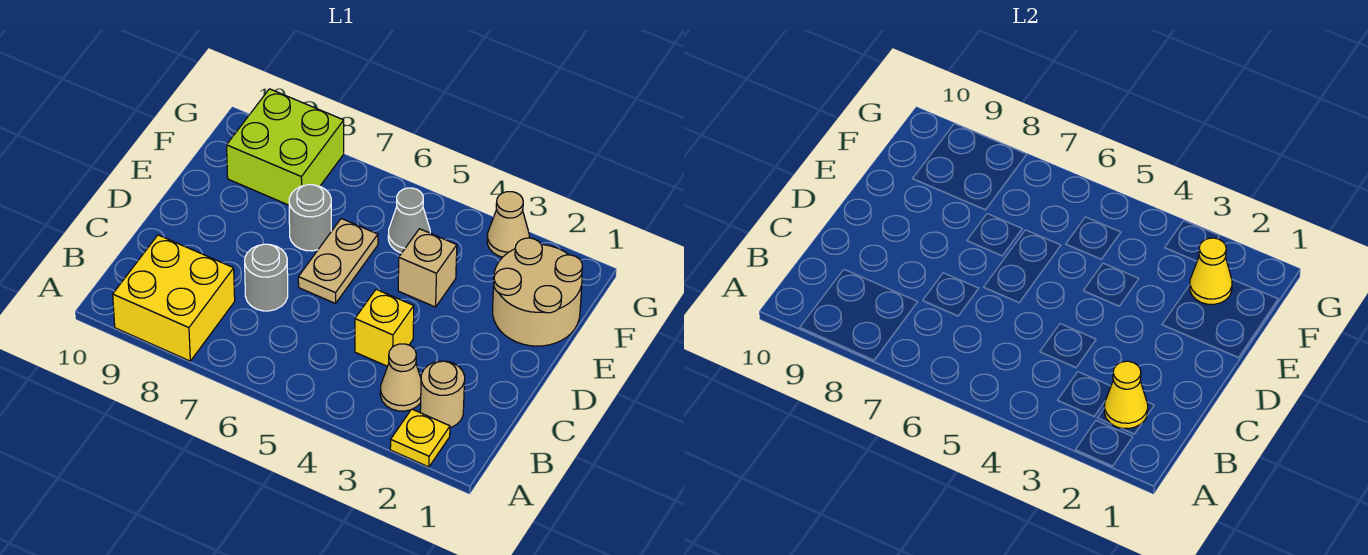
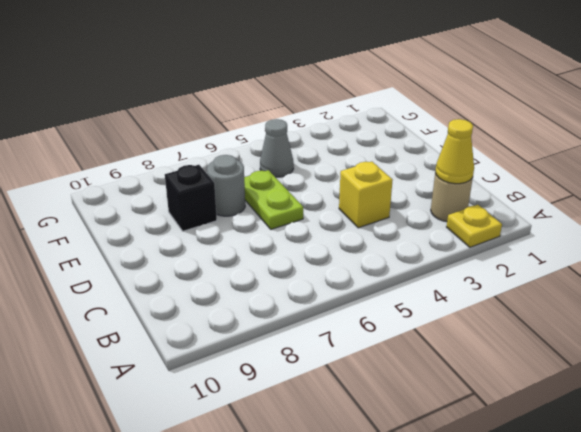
lime plate D6:E6 level 1 -> tan plate D6:E6 level 1
black brick E8 level 1 -> none
none -> yellow brick A8:B9 level 1
none -> tan cone B3 level 1
none -> grey round brick C7 level 1

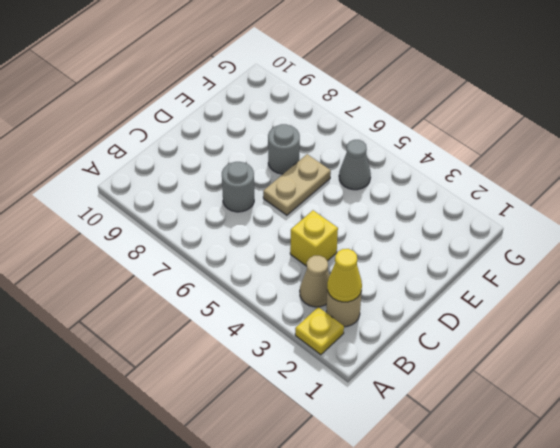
none -> yellow brick A8:B9 level 1
none -> tan round brick E1:F2 level 1
none -> tan brick E4 level 1

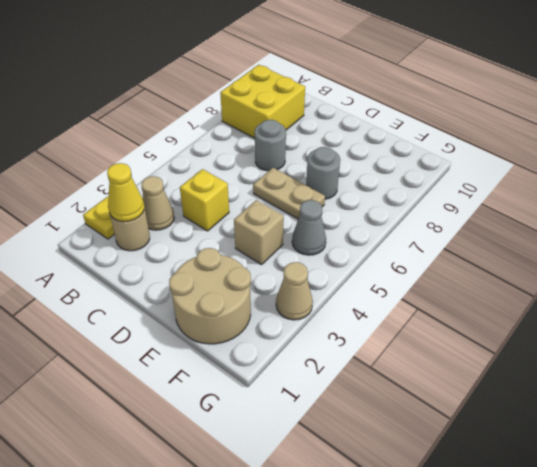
none -> lime brick F8:G9 level 1
none -> yellow cone F2 level 2

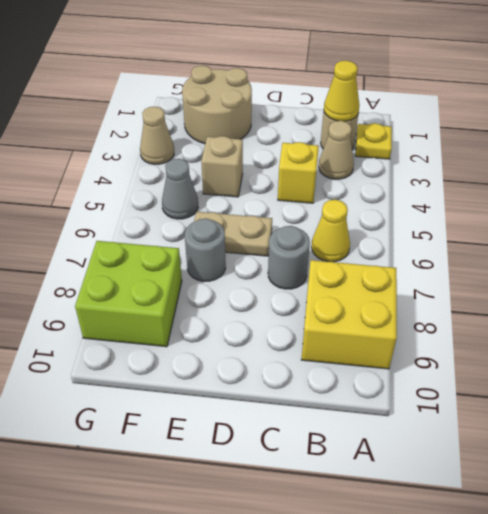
yellow cone B6 level 1 -> yellow cone F2 level 2

